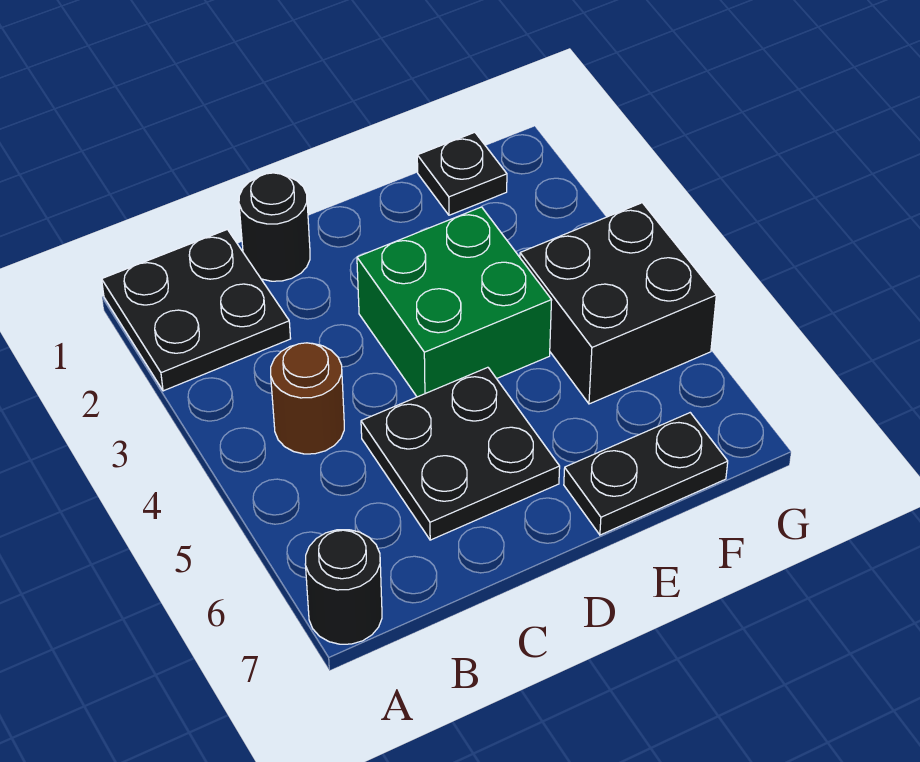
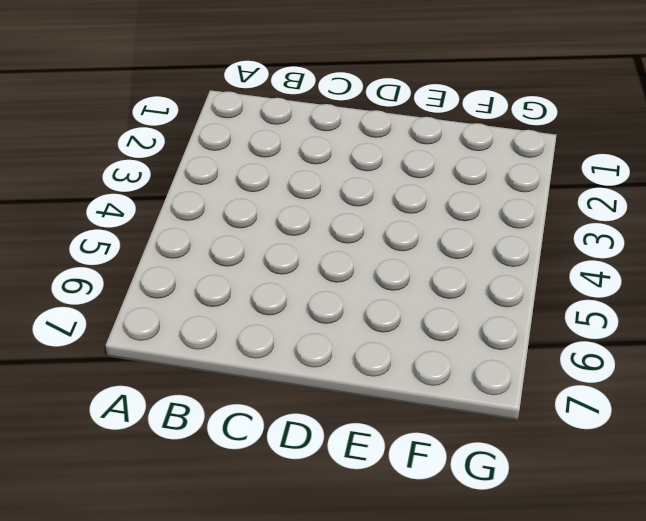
none -> black plate A1:B2 level 1
none -> black round brick A7 level 1

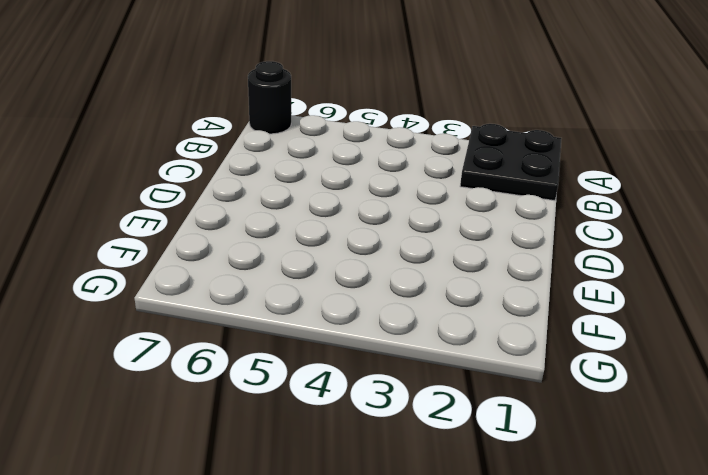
none -> brown round brick B4 level 1
none -> black round brick C1 level 1

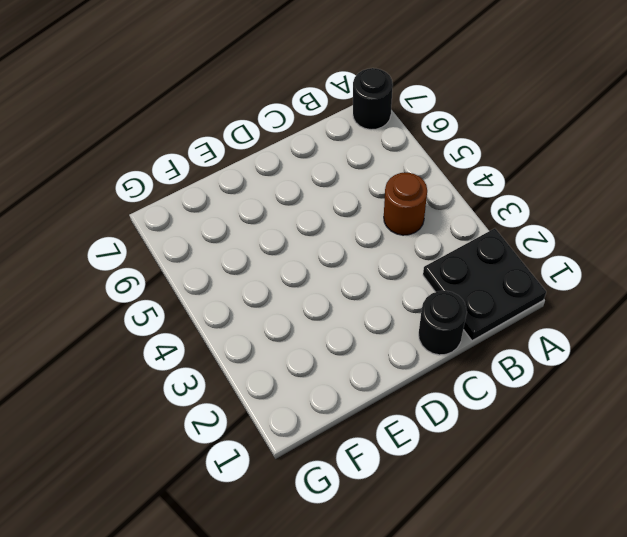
none -> black plate C5:D6 level 1
none -> green brick D3:E4 level 1

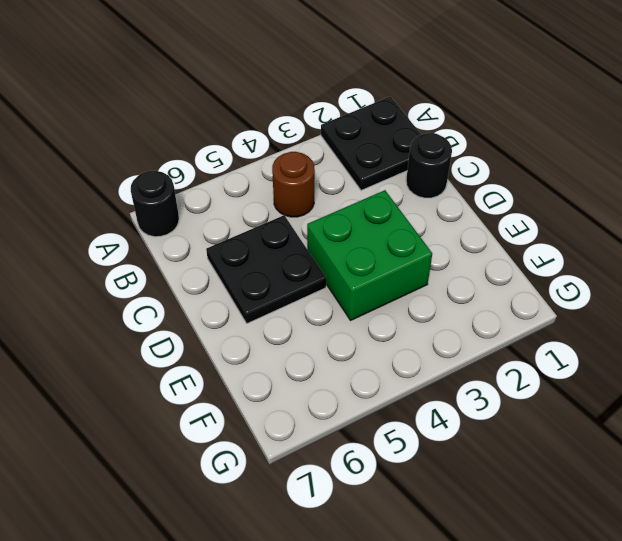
none -> black plate E7:F7 level 1
none -> black plate F1 level 1

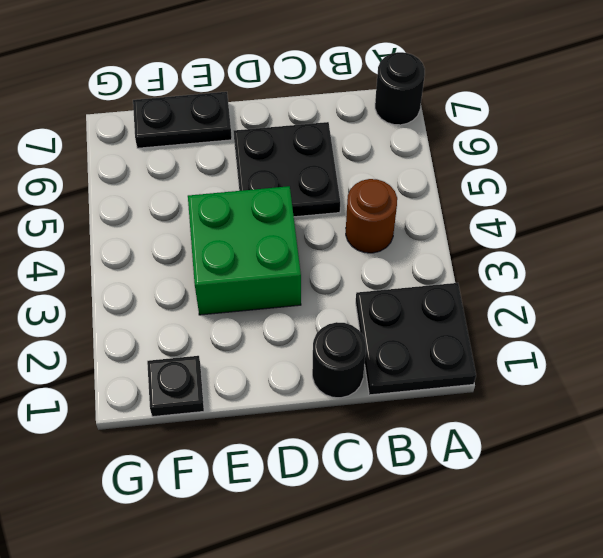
none -> black brick F4:G5 level 1

